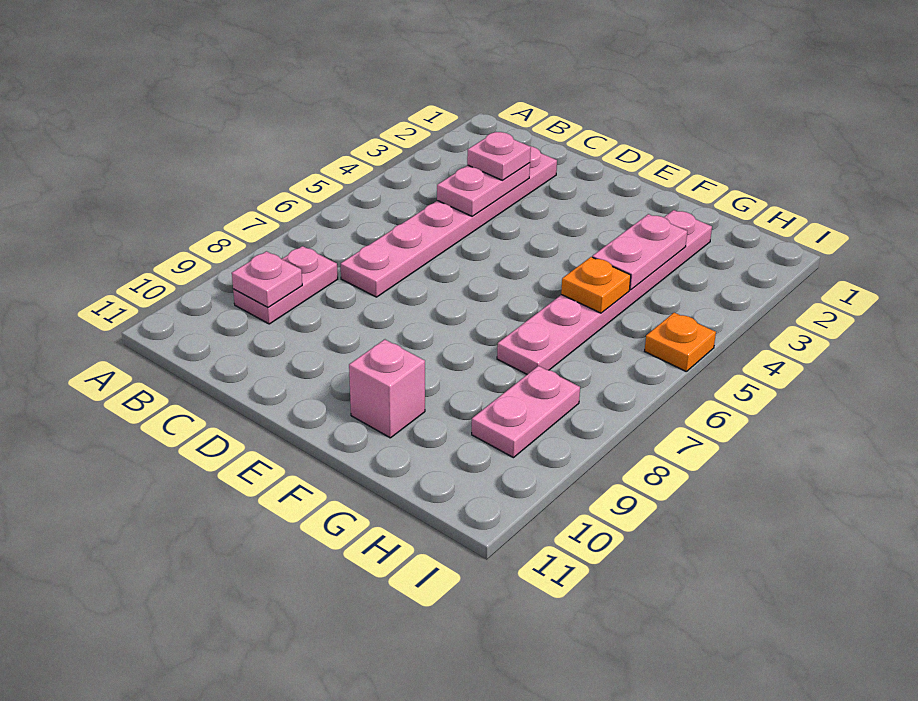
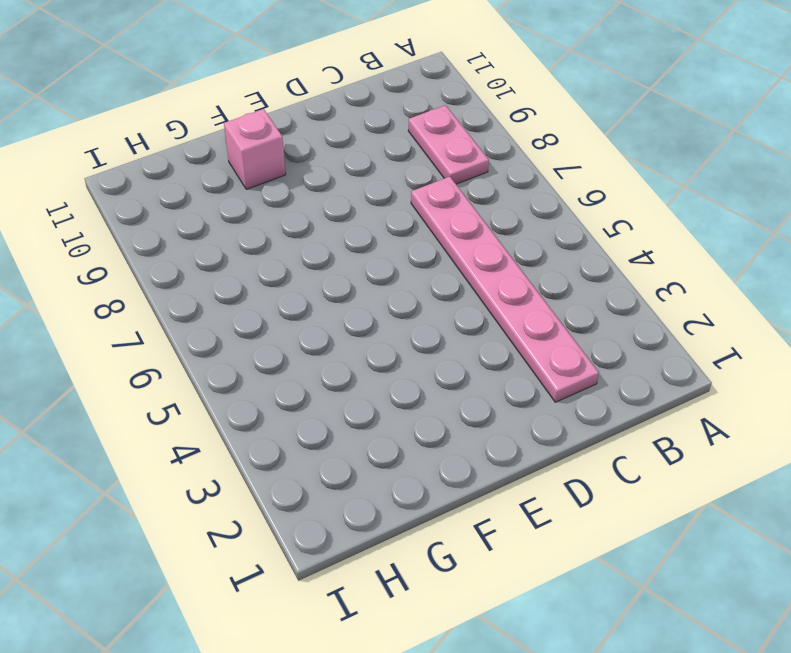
none -> pink plate G2:G7 level 1
none -> pink plate H8:H9 level 1

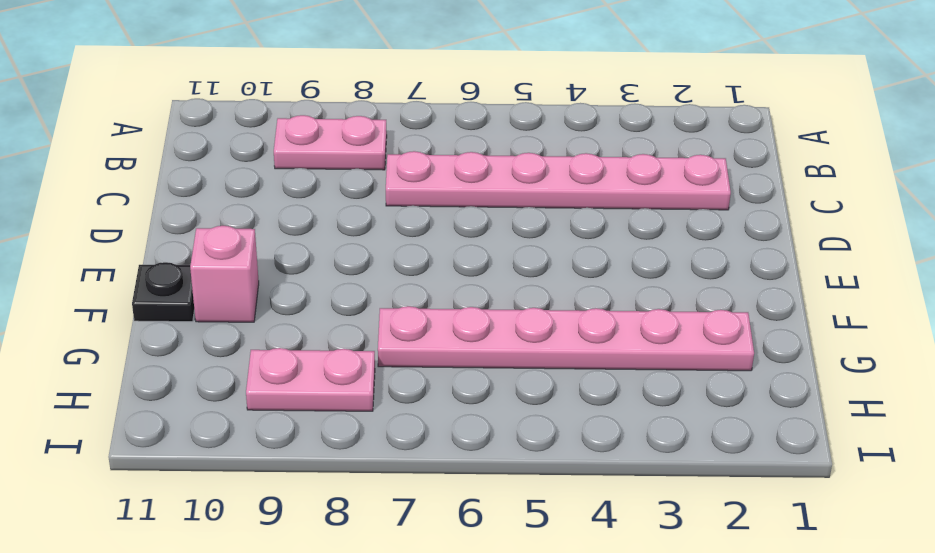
black plate F11 level 1 -> none
none -> orange plate I5 level 1
none -> pink plate B9 level 2

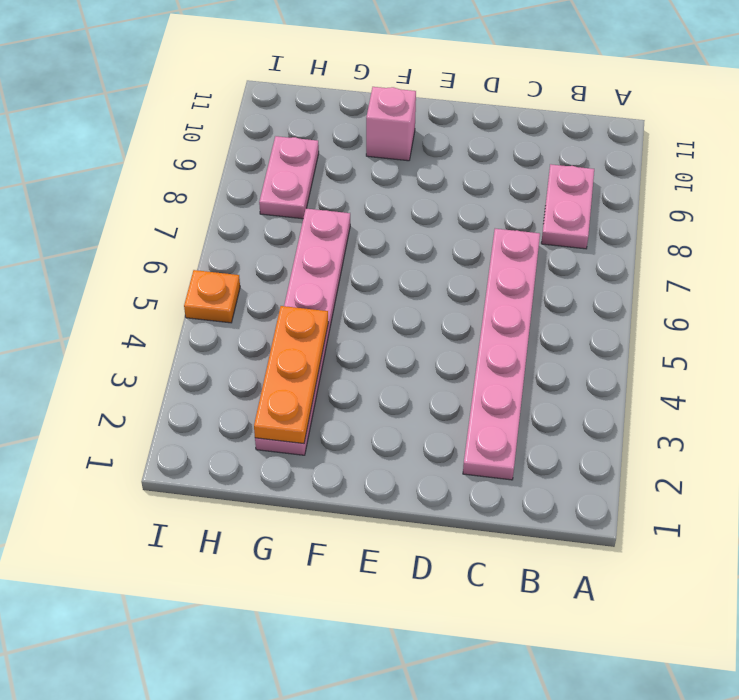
orange plate G2:G4 level 2 -> pink plate G3:G4 level 2
none -> pink plate B9 level 2
none -> pink plate C3:C4 level 2

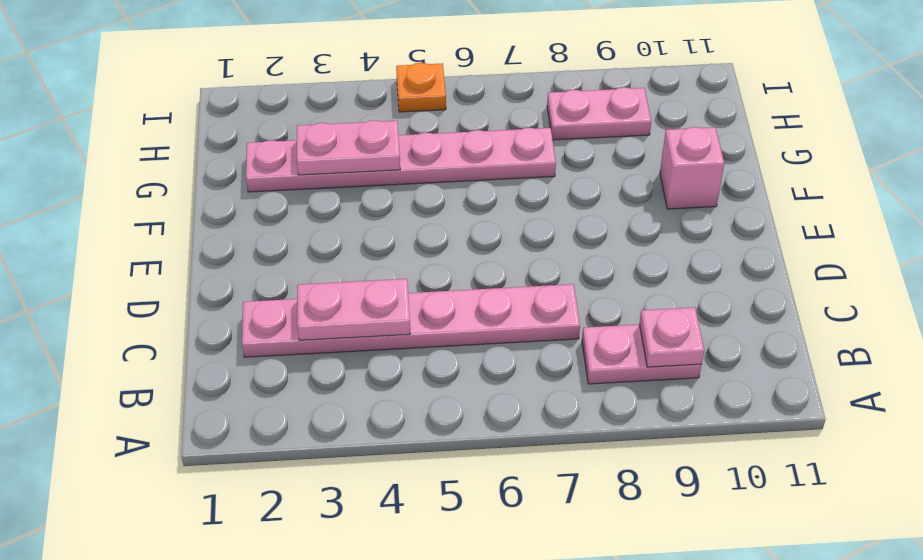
none -> orange plate G5 level 2
none -> pink plate C3 level 3

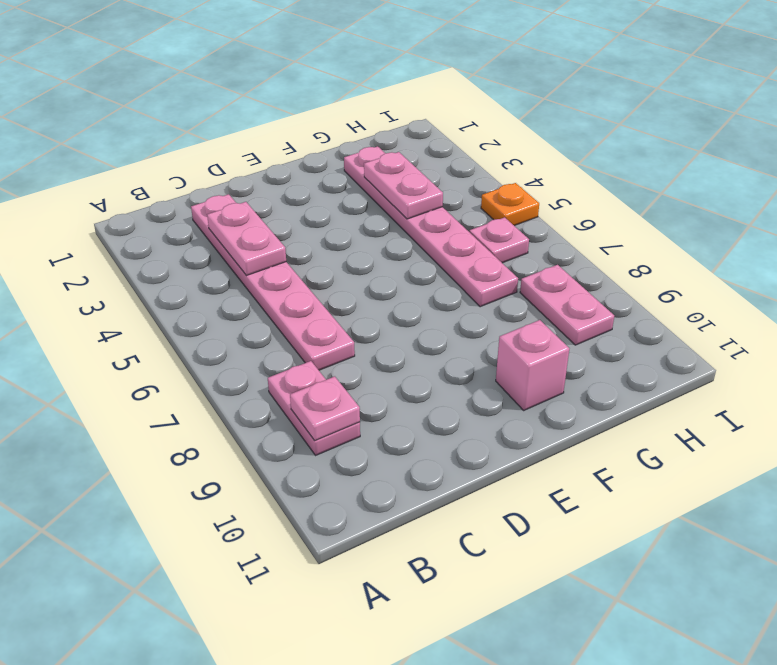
pink plate H6 level 1 -> pink plate C3 level 3
none -> orange plate G5 level 2

